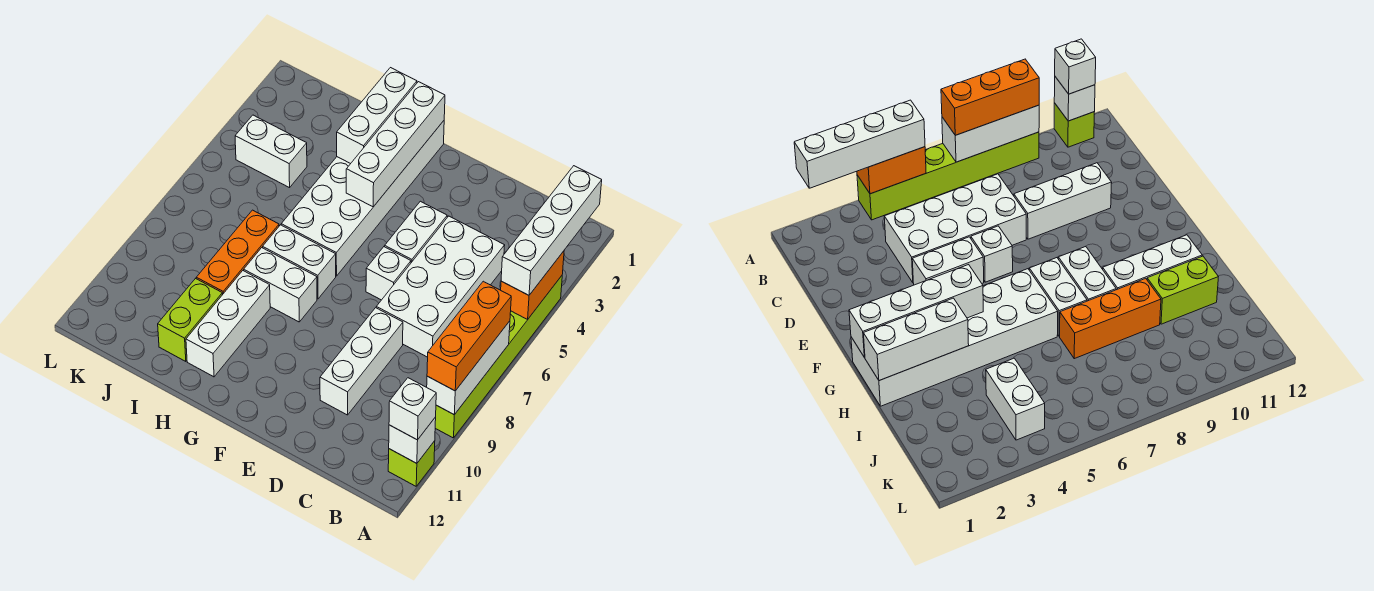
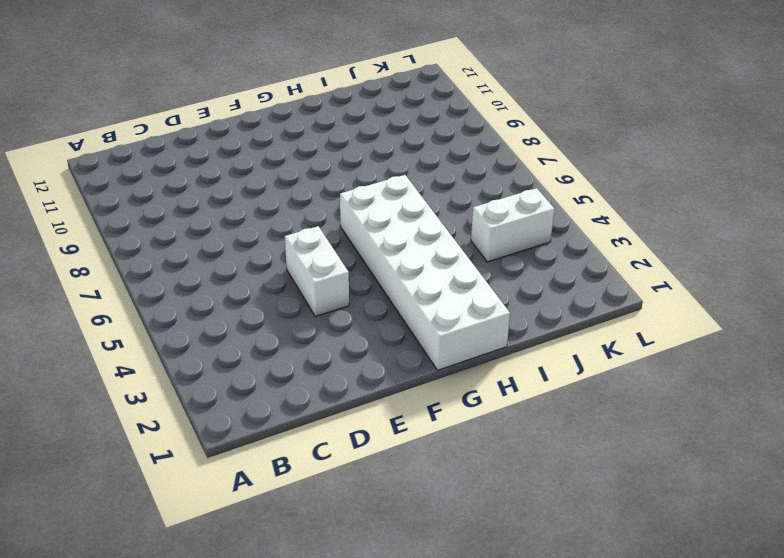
none -> lime brick A4:A9 level 1
none -> lime brick A11 level 1
none -> white brick C4:D7 level 1

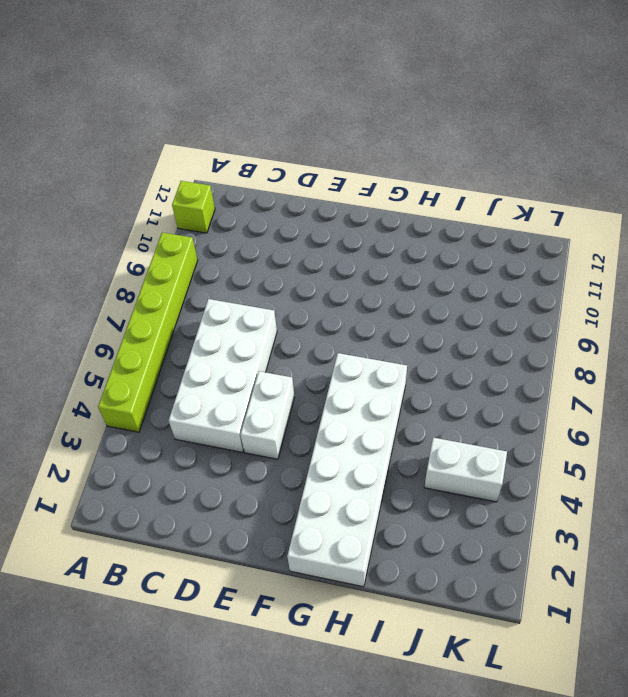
none -> white brick D8:D10 level 1
none -> white brick E6 level 1
none -> white brick G7:H7 level 1

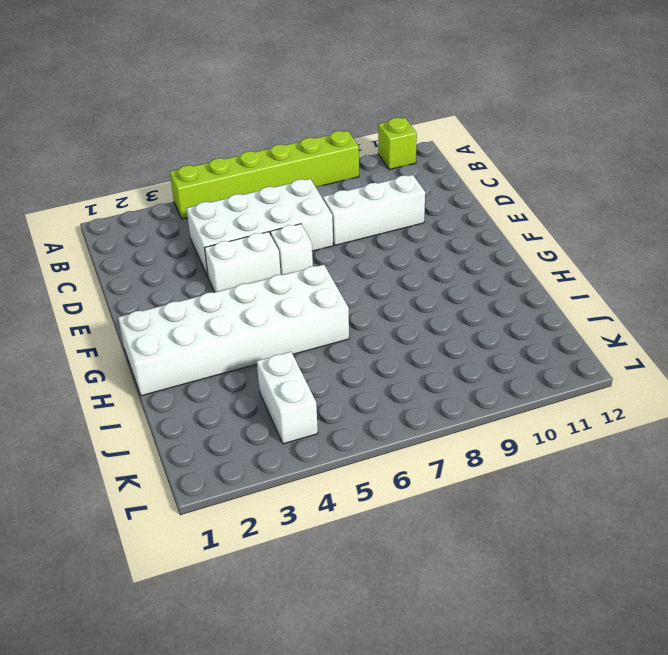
none -> white brick G7:H7 level 1
none -> white brick G8:H8 level 1
none -> white brick H9:H11 level 1

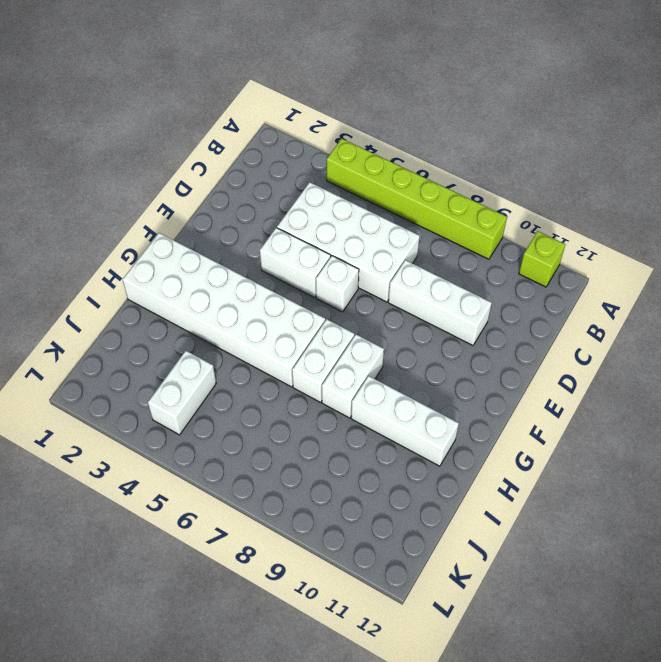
none -> orange brick I7:I9 level 1
none -> lime brick I10:I11 level 1
none -> orange brick A4:A5 level 2

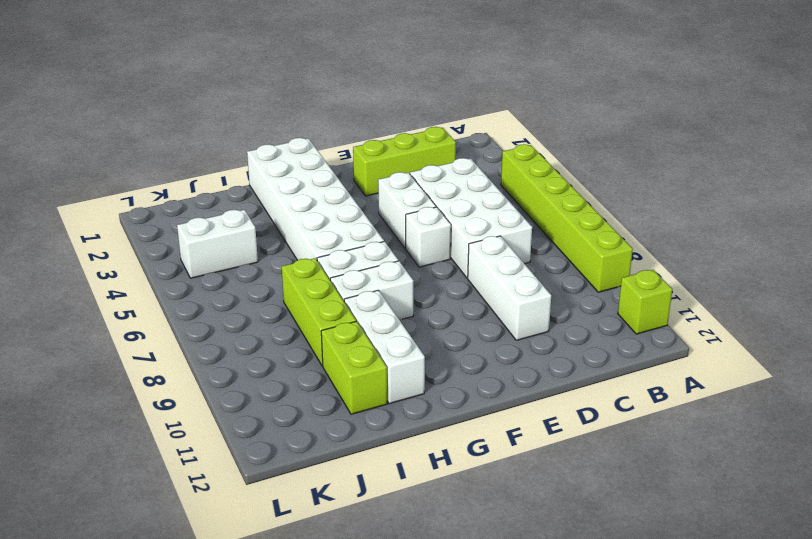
lime brick C2:E2 level 1 -> none
lime brick I7:I9 level 1 -> orange brick I7:I9 level 1
none -> orange brick A4:A5 level 2
none -> white brick A7:A9 level 2
none -> white brick A11 level 2

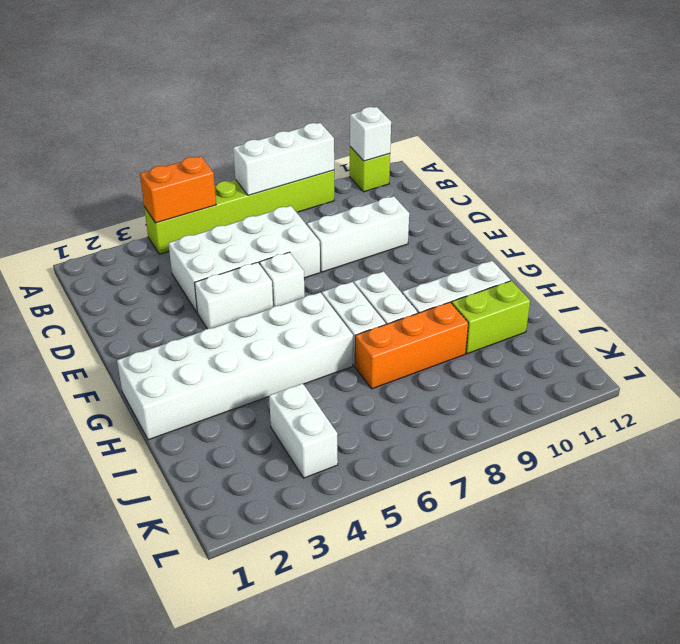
none -> white brick G1:G4 level 2
none -> white brick H1:H3 level 2
none -> white brick A2:A5 level 3

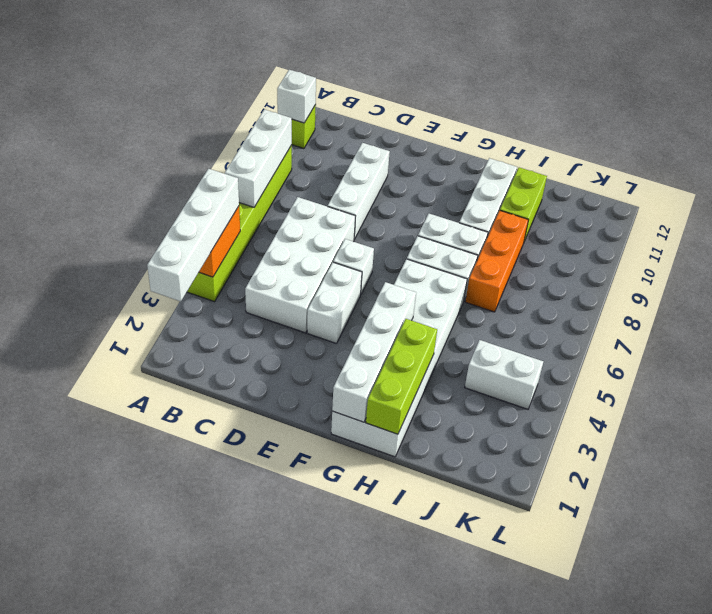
lime brick H1:H3 level 2 -> white brick H1:H3 level 2
none -> orange brick A7:A9 level 3
none -> white brick A11 level 3

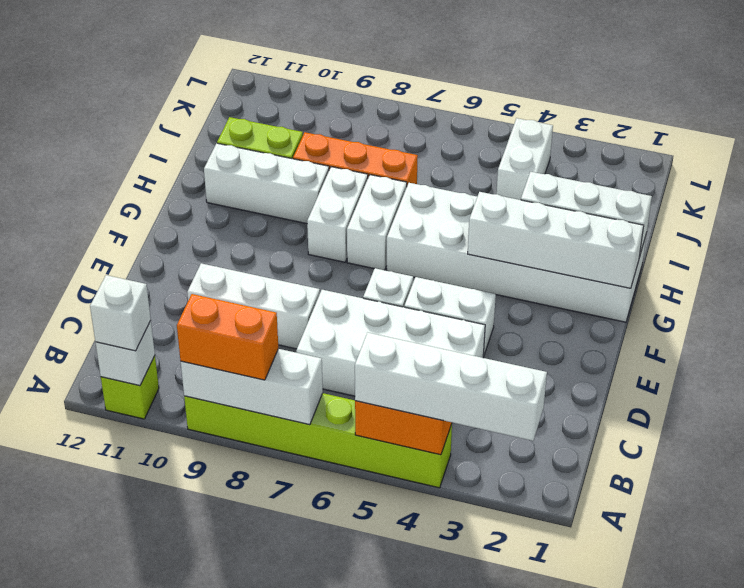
orange brick A8:A9 level 3 -> orange brick A7:A9 level 3

